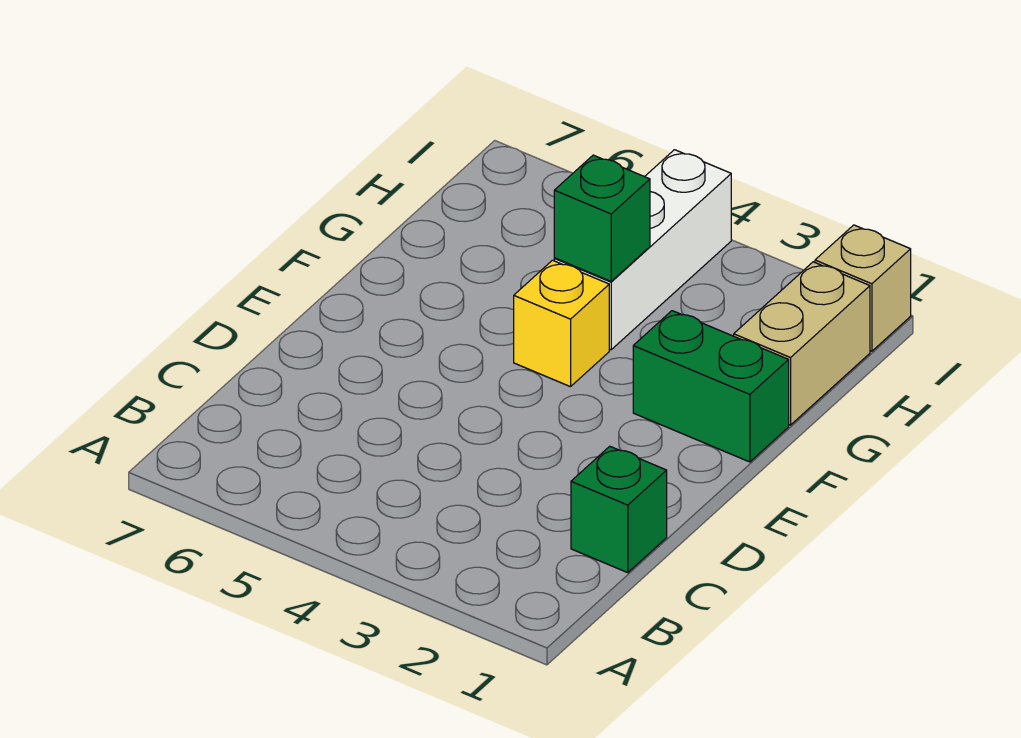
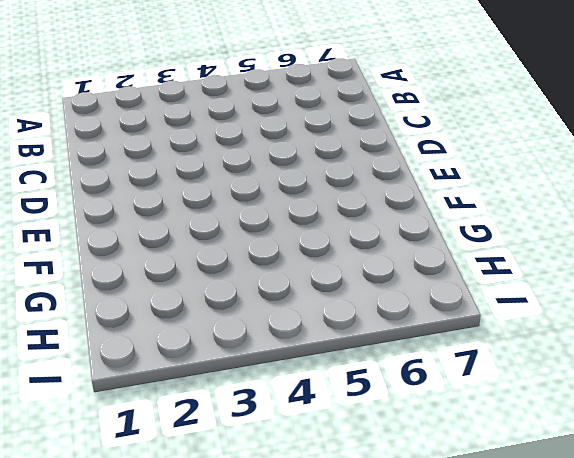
none -> green brick C1 level 1
none -> green brick F1:F2 level 1

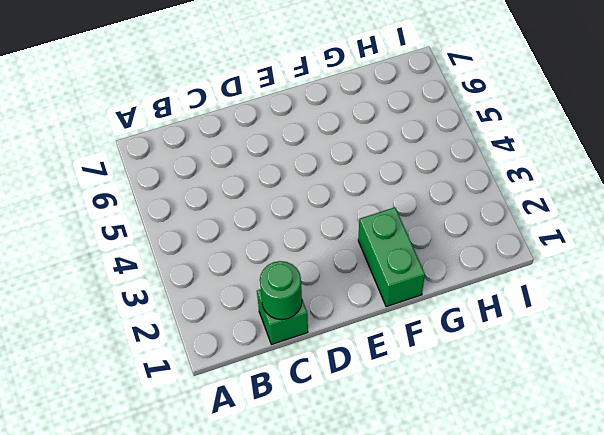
green round brick C1 level 2 -> none
none -> yellow brick F4 level 1
none -> tan brick G1:H1 level 1

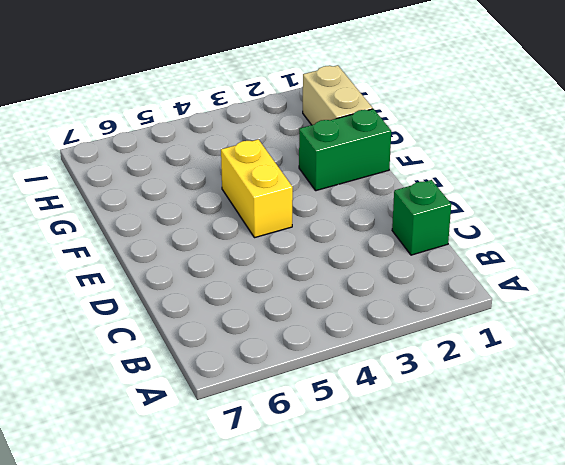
yellow brick E4:F4 level 1 -> yellow brick F4 level 1
none -> white brick G4:I4 level 1
none -> tan brick I1 level 1

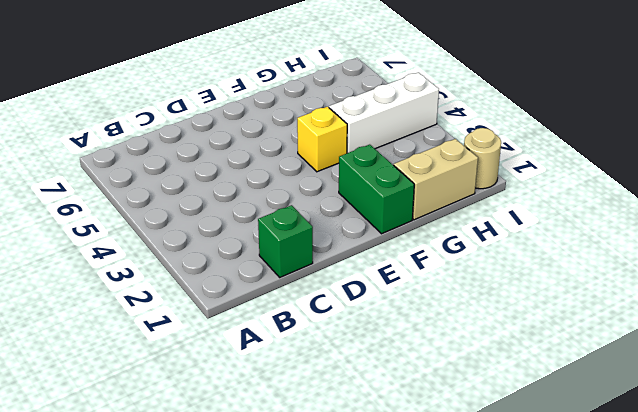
tan round brick I1 level 1 -> tan brick I1 level 1
none -> green brick G4 level 2

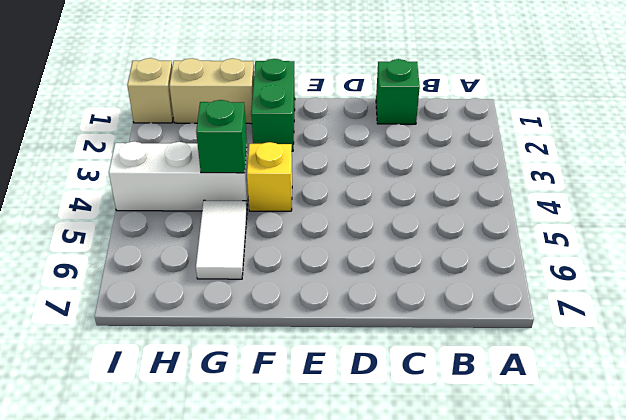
white tile G5:G6 level 1 -> none

